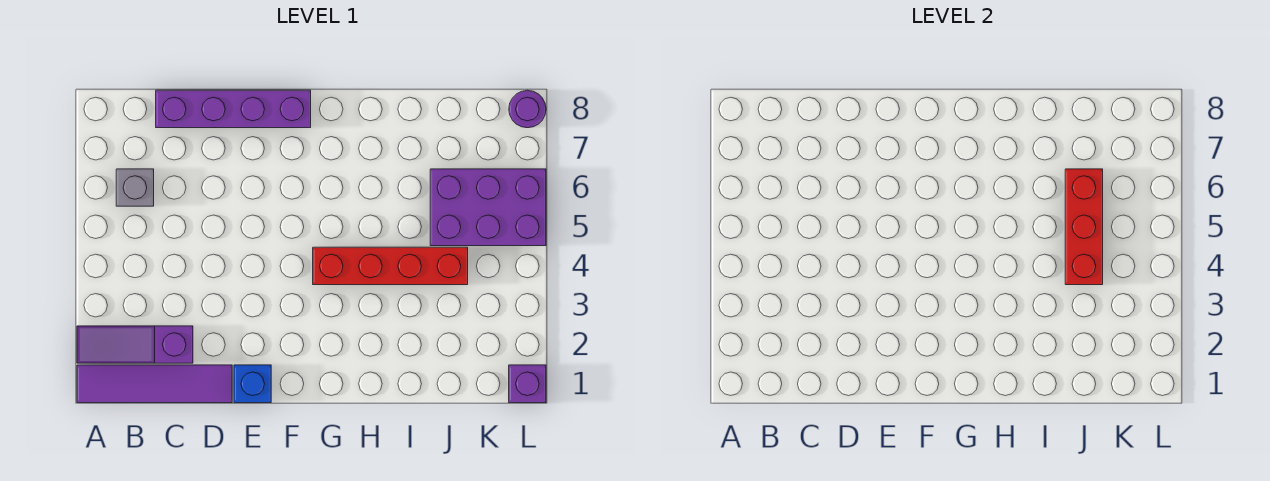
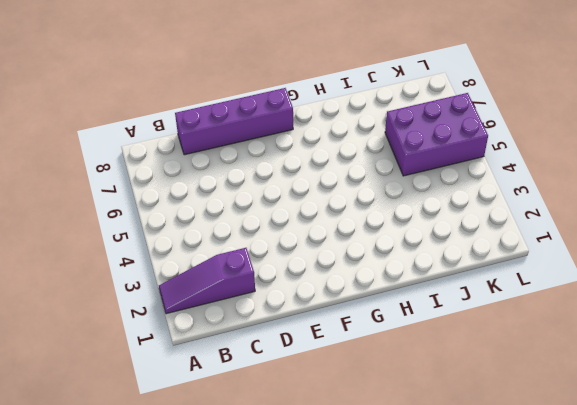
none -> purple tile A1:D1 level 1
none -> grey brick B6 level 1

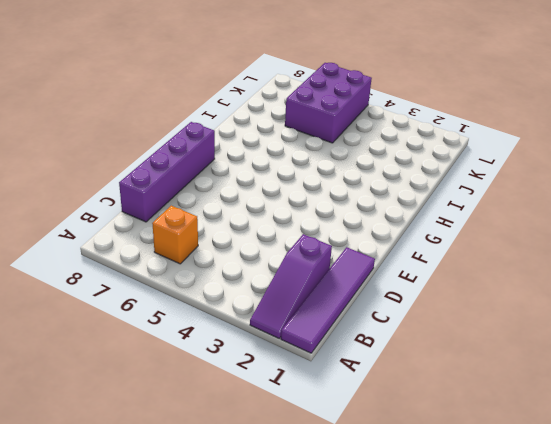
orange brick B6 level 1 -> grey brick B6 level 1
none -> blue brick E1 level 1
none -> red brick G4:J4 level 1

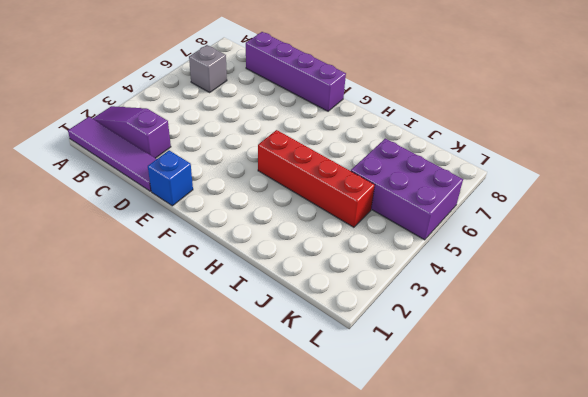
none -> purple brick L1 level 1
none -> purple round brick L8 level 1

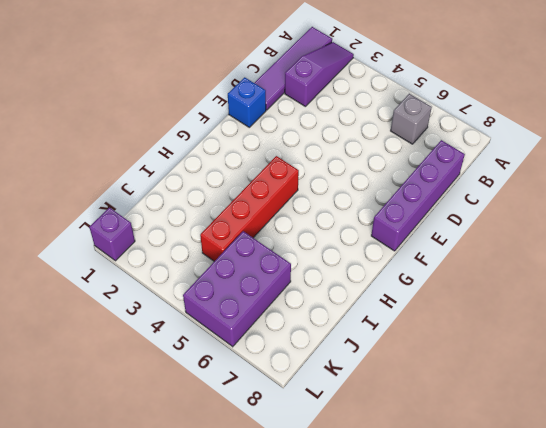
none -> purple round brick L8 level 1
none -> red brick J4:J6 level 2

